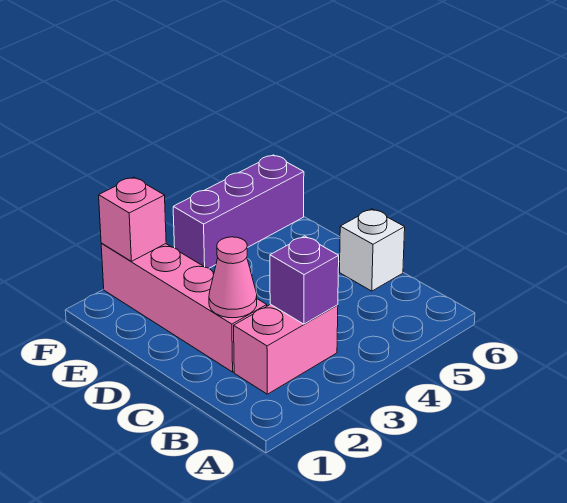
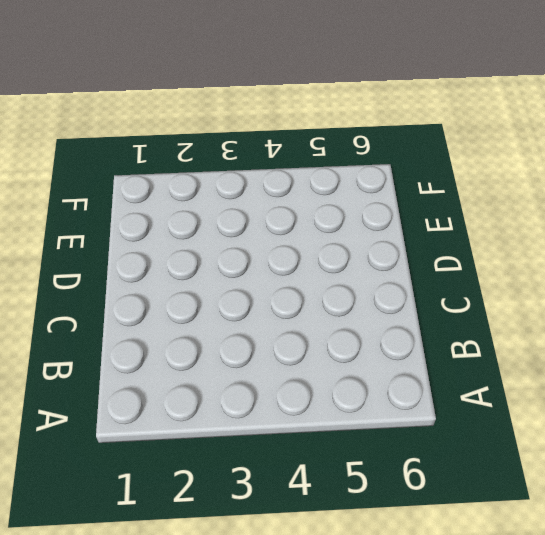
none -> pink brick B2:B3 level 1
none -> pink brick C2:F2 level 1

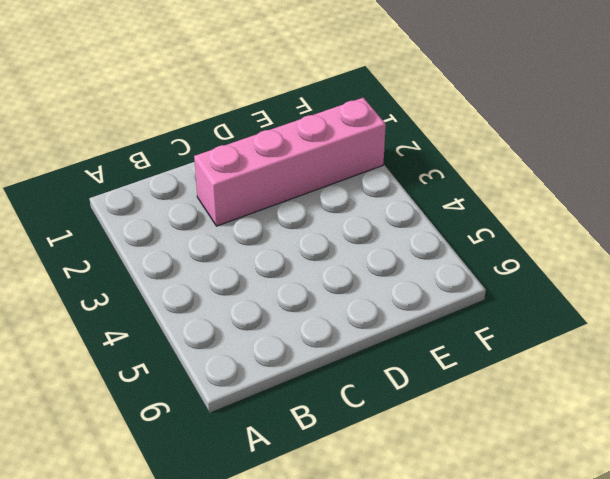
none -> pink brick B2:B3 level 1
none -> white brick C6 level 1

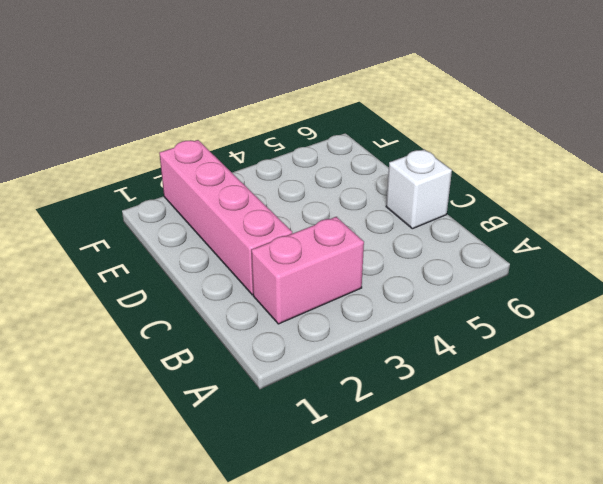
none -> purple brick F4:F6 level 1
none -> purple brick B3 level 2

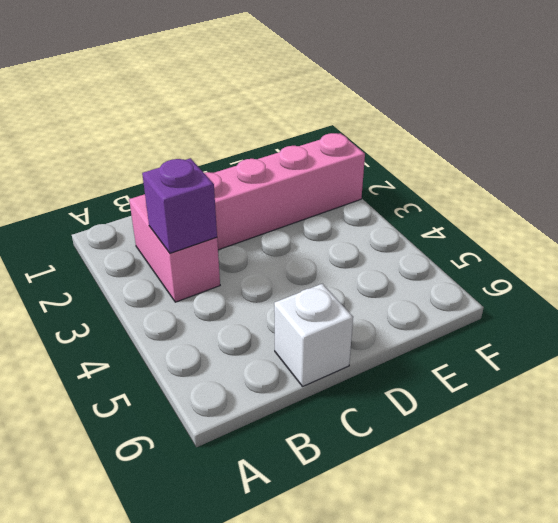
none -> purple brick F4:F6 level 1
none -> pink cone C2 level 2

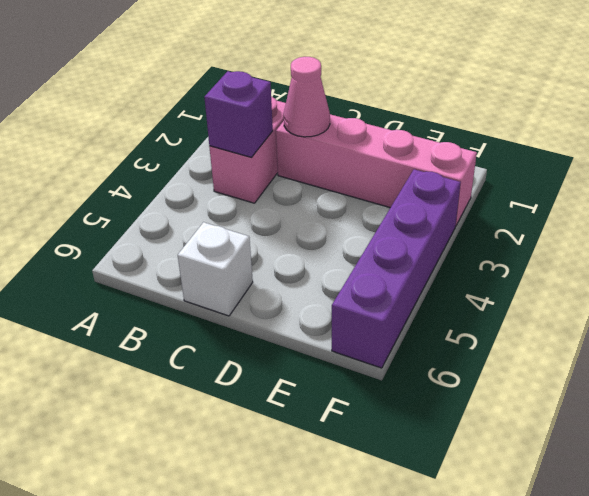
purple brick F3:F6 level 1 -> purple brick F4:F6 level 1
none -> pink brick F2 level 2

